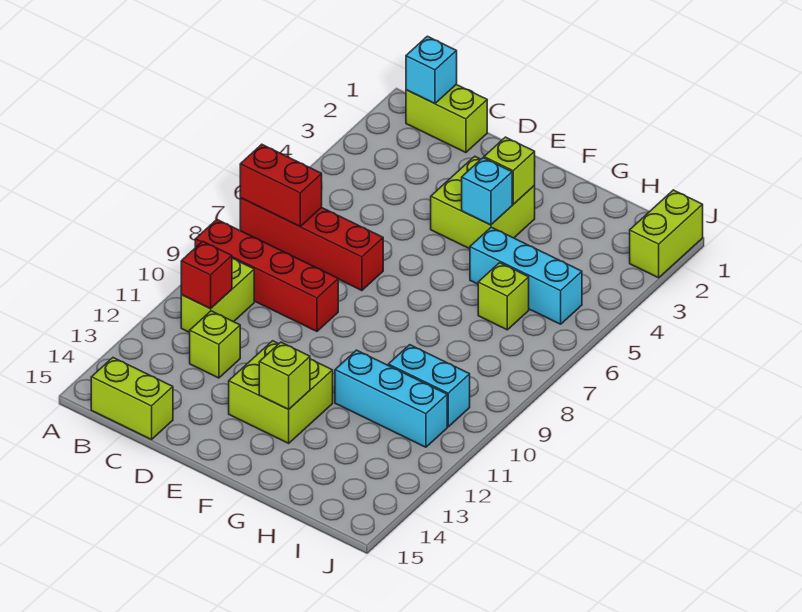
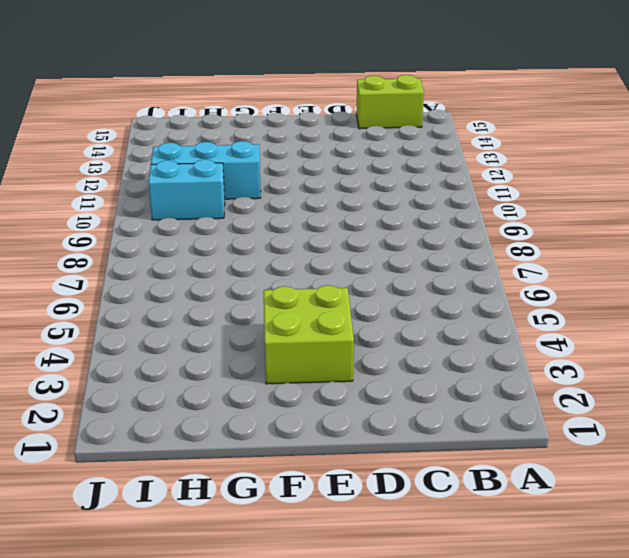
none -> red brick A7:D7 level 1
none -> red brick A9:D9 level 1
none -> lime brick B1:C1 level 1

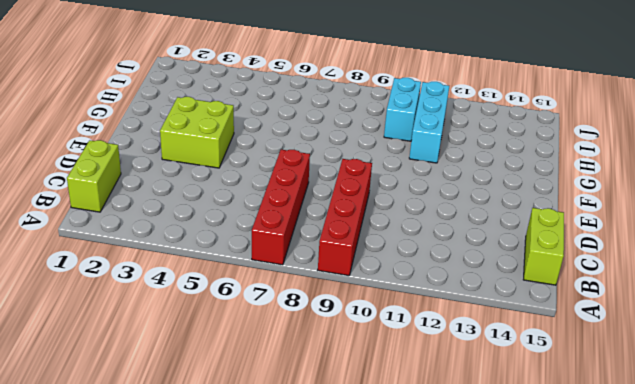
none -> lime brick B10:B11 level 1
none -> lime brick C12 level 1
none -> lime brick E12:F13 level 1

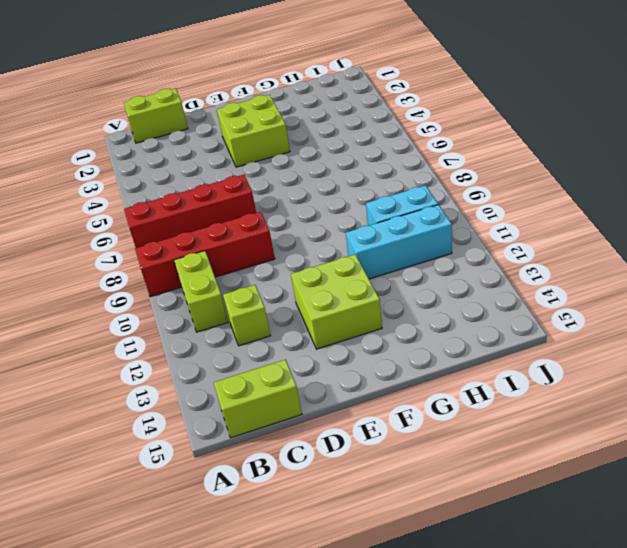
none -> cyan brick G5:I5 level 1
none -> lime brick H6 level 1
none -> lime brick J1:J2 level 1

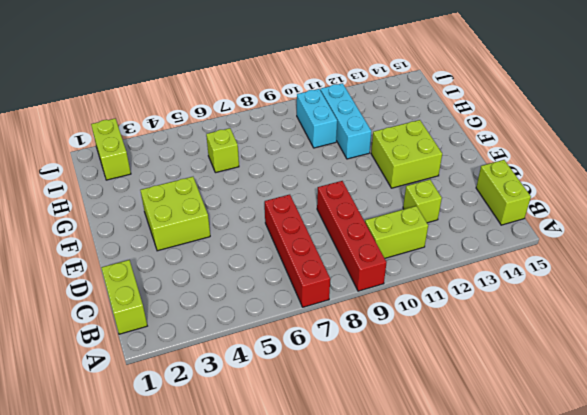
lime brick I2:J2 level 1 -> lime brick J1:J2 level 1
none -> cyan brick G5:I5 level 1
none -> red brick A7:B7 level 2
none -> cyan brick B1 level 2

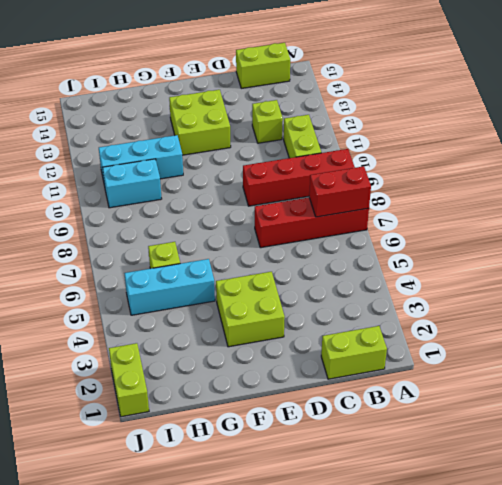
none -> cyan brick B1 level 2
none -> red brick B11 level 2
none -> lime brick F3 level 2

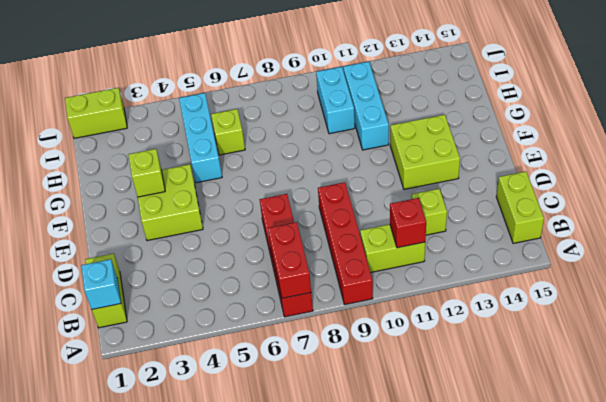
none -> cyan brick F4 level 2
none -> lime brick F13 level 2

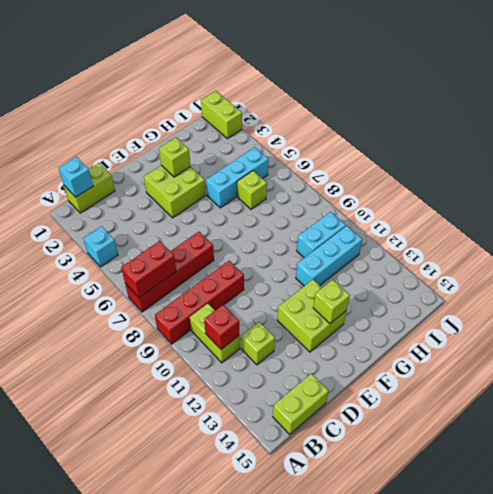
cyan brick A4 level 1 -> cyan brick F4 level 2

